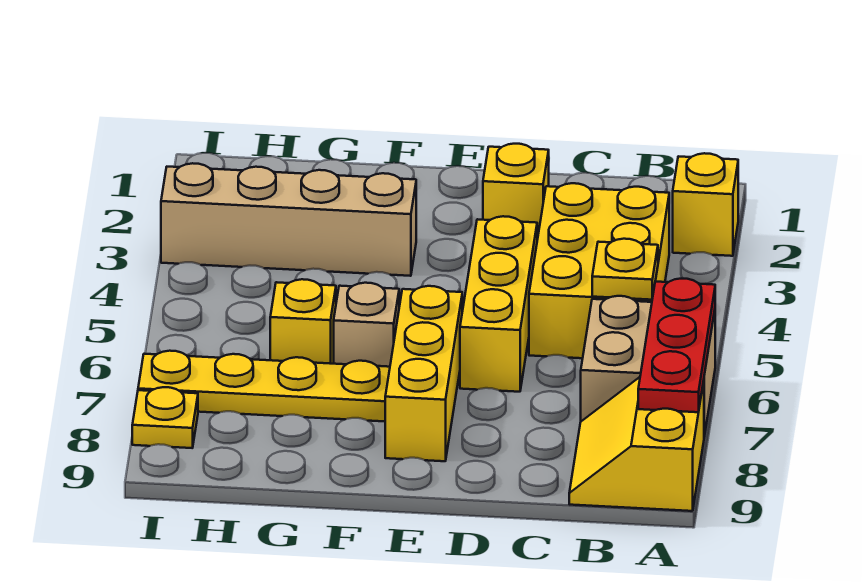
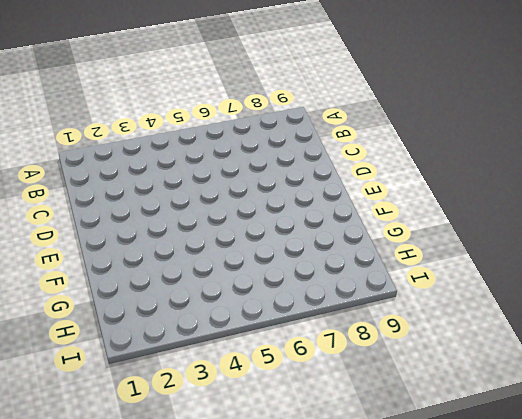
none -> yellow brick A2 level 1
none -> tan brick A6:B7 level 1
none -> yellow slope A8:B9 level 1 top A

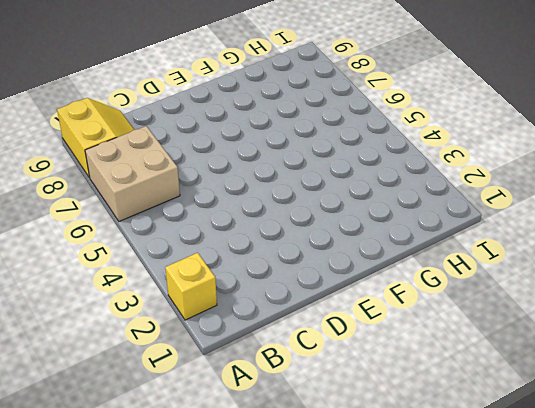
none -> yellow brick B3:C5 level 1
none -> yellow brick D2 level 1
none -> yellow brick D4:D6 level 1

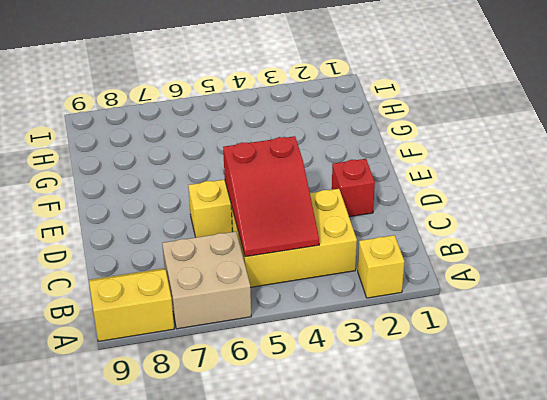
red slope B4:D5 level 2 top D -> yellow plate B5 level 2
red brick D2 level 1 -> yellow brick D2 level 1
none -> yellow brick E6:E8 level 1
none -> tan brick F3:I3 level 1
none -> tan brick F6 level 1

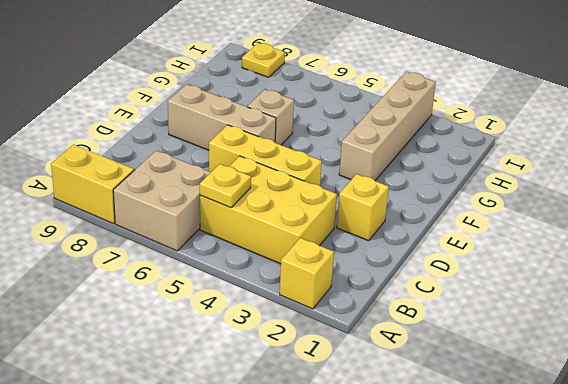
tan brick E6:E8 level 1 -> yellow brick E6:E8 level 1
none -> yellow plate F7:I7 level 1
none -> yellow brick G6 level 1
none -> red plate A6:A8 level 2

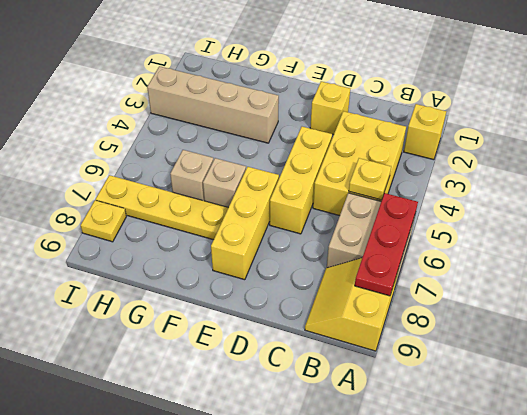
tan brick G6 level 1 -> yellow brick G6 level 1

